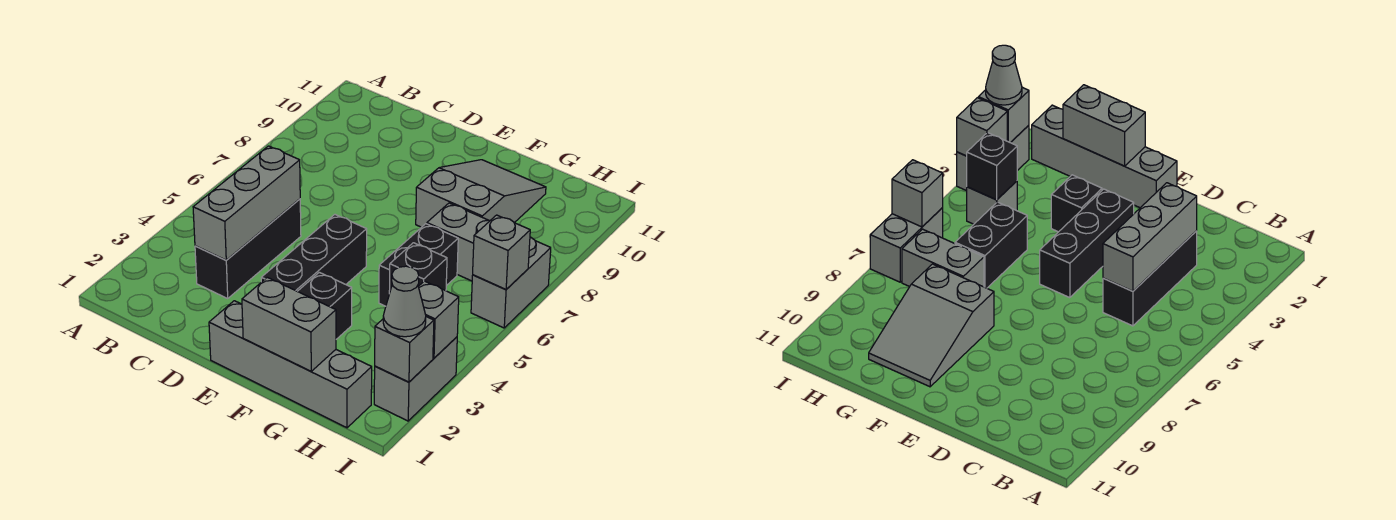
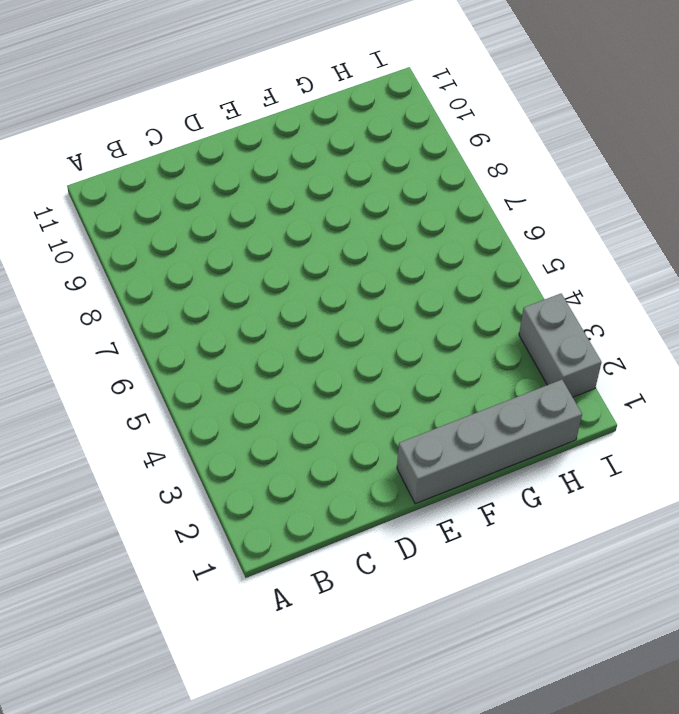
none -> black brick C3:C5 level 1
none -> black brick E3:E5 level 1
none -> black brick F3 level 1

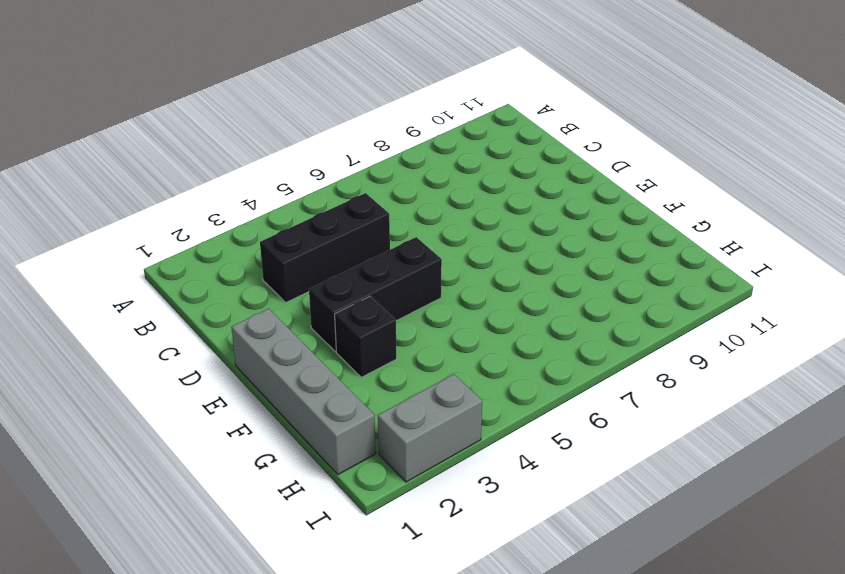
none -> grey slope F8:G10 level 1 top 8
none -> black brick G5:G6 level 1
none -> grey brick G7:H7 level 1

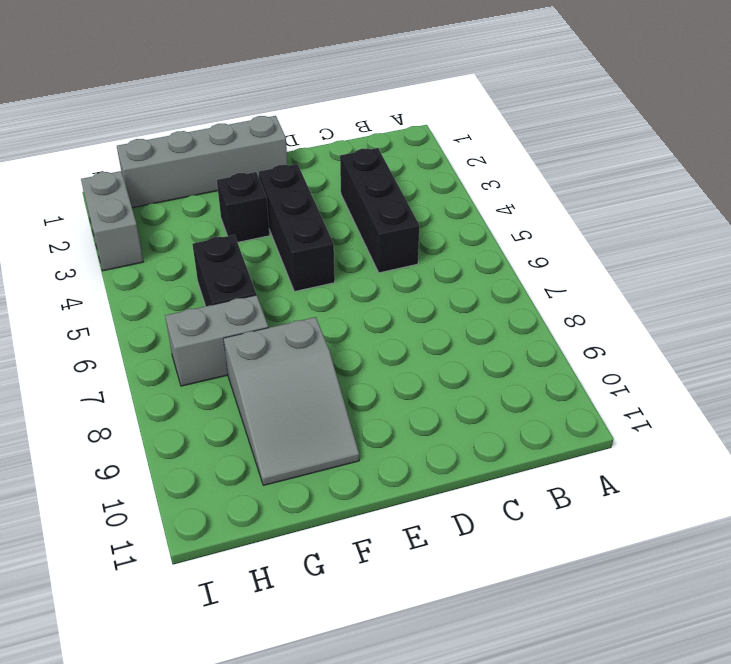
none -> grey brick H4 level 1
none -> grey brick I6:I7 level 1
none -> grey brick C3:C5 level 2

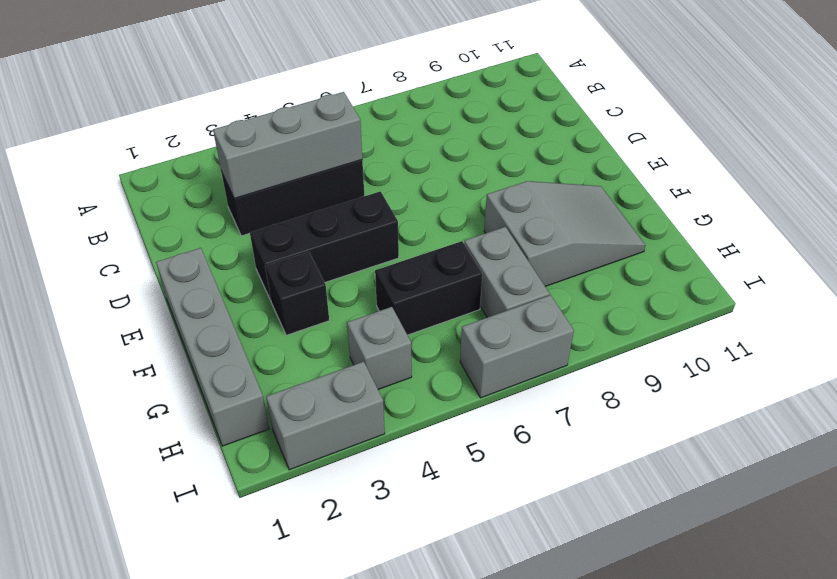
none -> grey brick F1:G1 level 2
none -> black brick H4 level 2
none -> grey brick I2 level 2

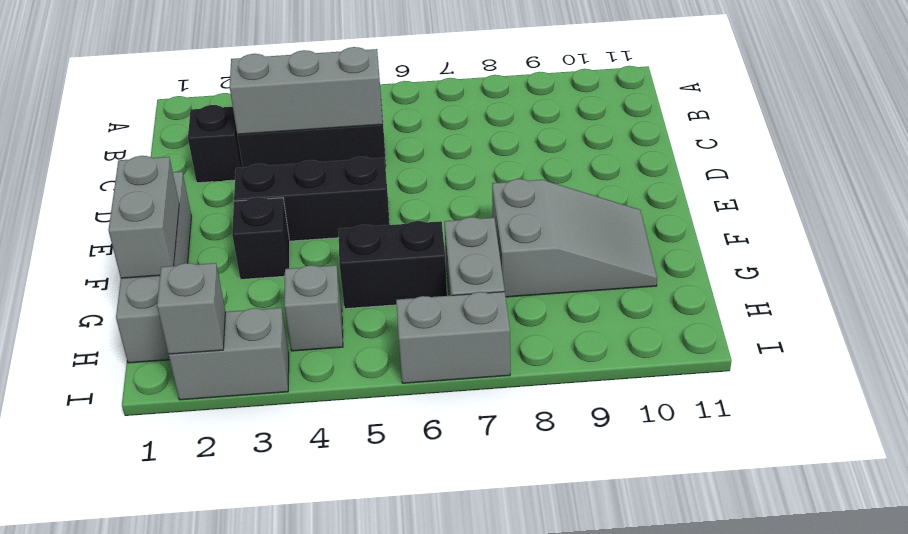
black brick C2 level 1 -> black brick H4 level 2
none -> grey brick I3 level 2
none -> grey brick I6 level 2
none -> grey cone I2 level 3

